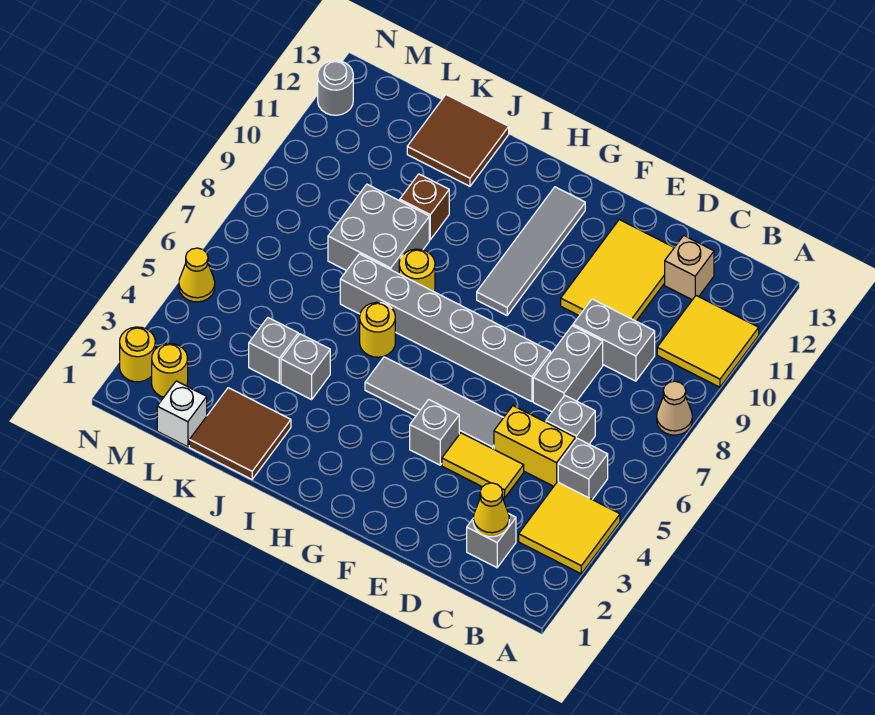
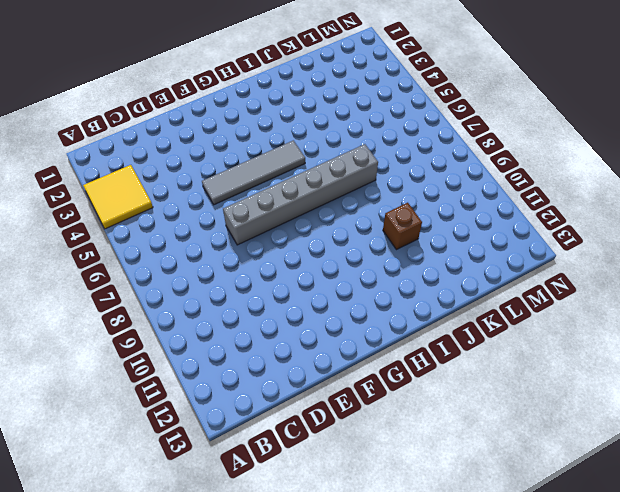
none -> tan cone A8 level 1
none -> yellow tile A10:B11 level 1
none -> grey brick B5 level 1
none -> grey brick C2 level 1

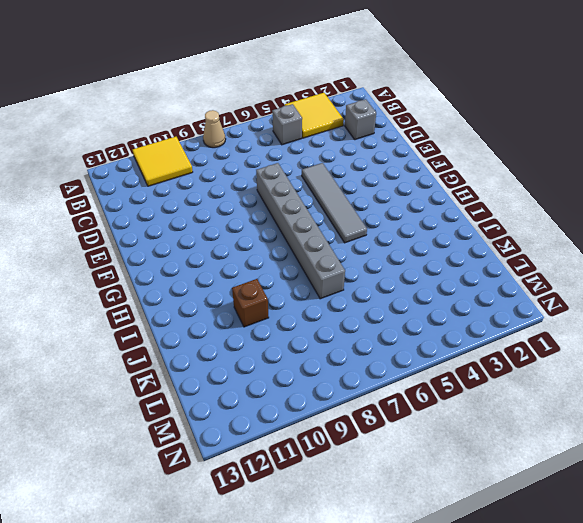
none -> yellow brick C5:D5 level 1
none -> grey brick C6 level 1
none -> grey brick C9:D9 level 1
none -> tan brick C12 level 1

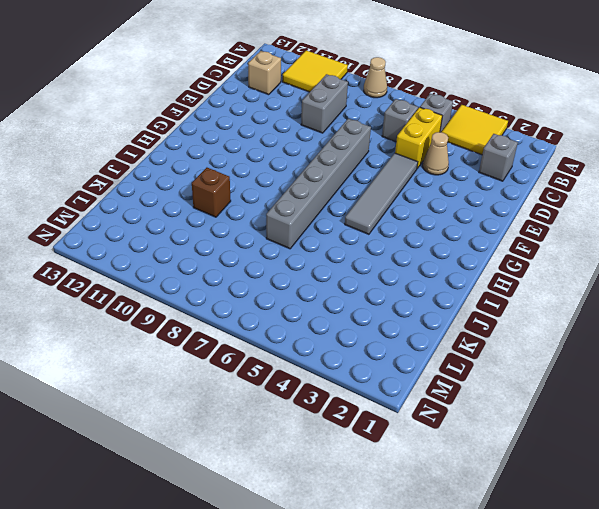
tan cone D4 level 1 -> yellow tile D4:E4 level 1
none -> grey brick D7:D8 level 1
none -> yellow tile D10:E12 level 1
none -> grey brick F4 level 1
none -> grey tile G9:G12 level 1

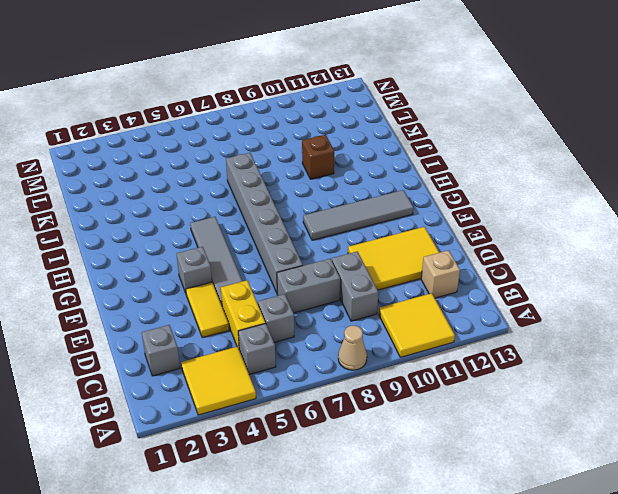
none -> yellow round brick I6 level 1
none -> yellow round brick I8 level 1
none -> brown tile J1:K2 level 1
none -> grey brick J4 level 1

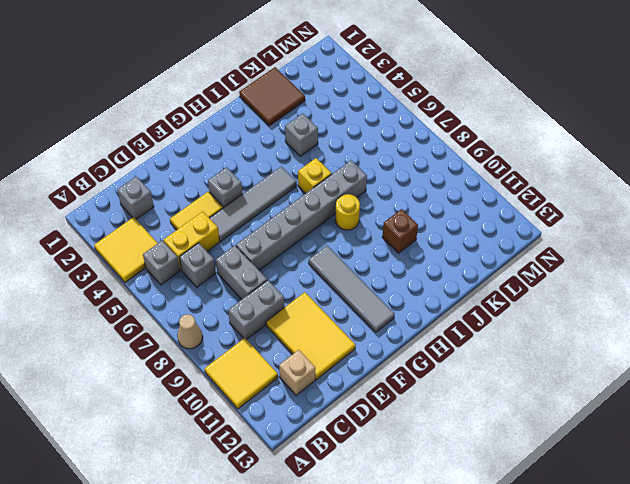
yellow brick I6 level 1 -> yellow round brick I6 level 1
none -> grey brick J8:K9 level 1
none -> brown tile J12:K13 level 1
none -> grey brick K4 level 1
none -> white brick L1 level 1

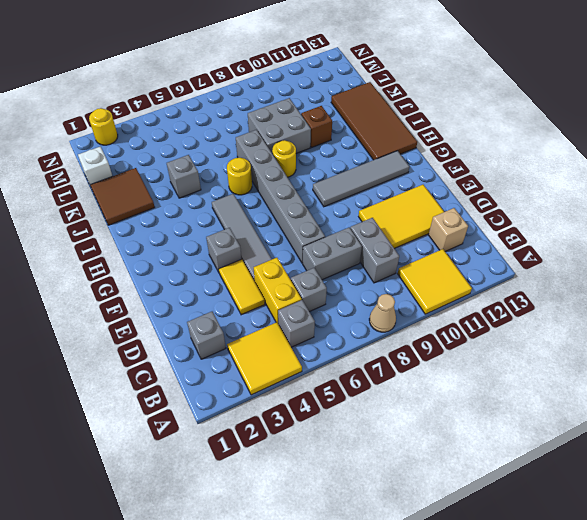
brown tile H12:K13 level 1 -> brown tile J12:K13 level 1
none -> grey brick K4 level 1
none -> yellow round brick M2 level 1
none -> yellow cone N5 level 1
none -> grey round brick N12 level 1

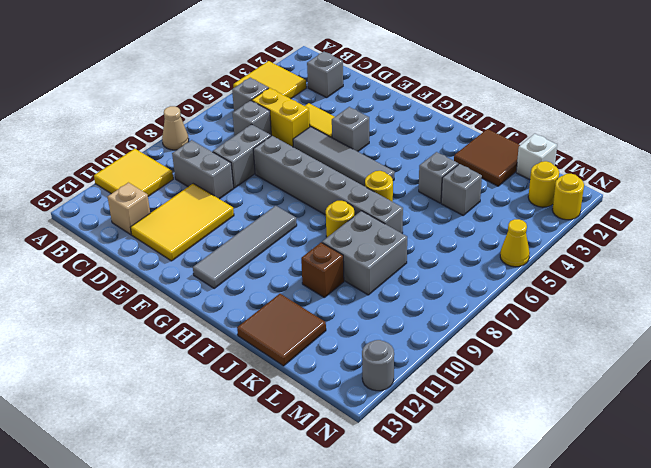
none -> yellow cone C2 level 2

